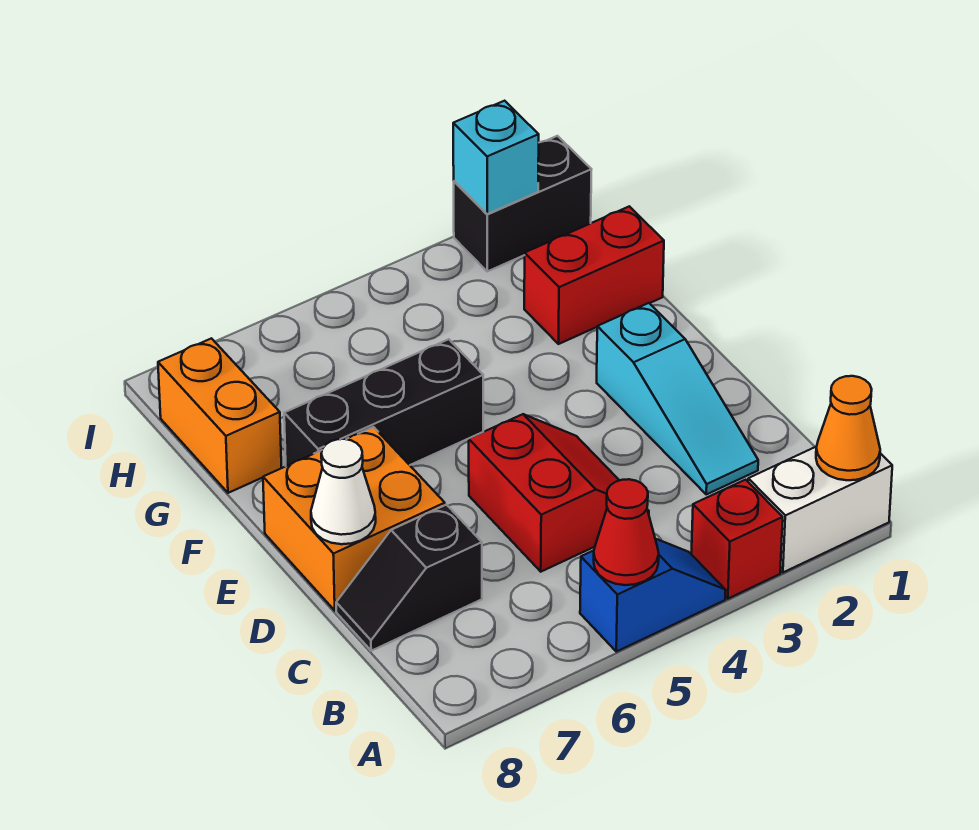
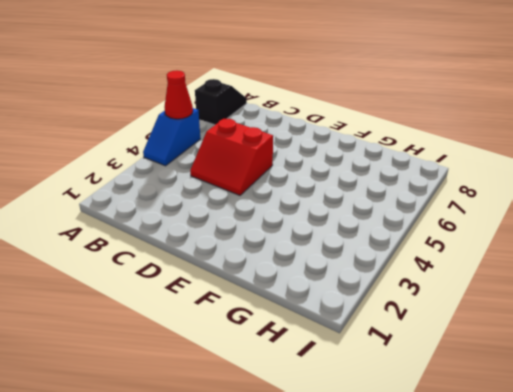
black slope A7:A8 level 1 top 7 -> black slope C7:C8 level 1 top 7
none -> white brick A1:A2 level 1
none -> red brick A3 level 1
none -> cyan slope C2:E2 level 1 top E

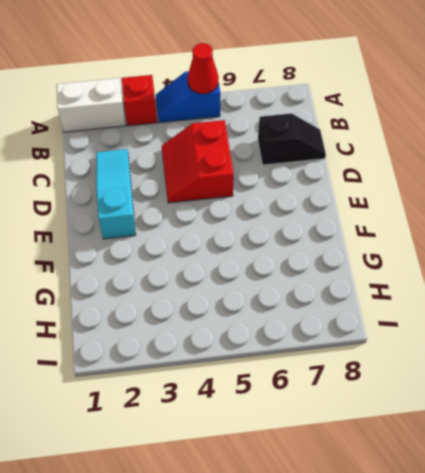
none -> orange brick D7:E8 level 1
none -> black brick F5:F7 level 1
none -> red brick G1:G2 level 1

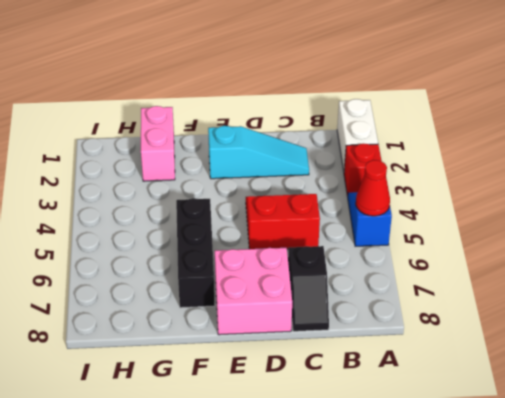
pink brick D7:E8 level 1 -> orange brick D7:E8 level 1
pink brick G1:G2 level 1 -> red brick G1:G2 level 1
none -> orange brick G8:H8 level 1
none -> black brick I1:I2 level 1
none -> orange cone A1 level 2

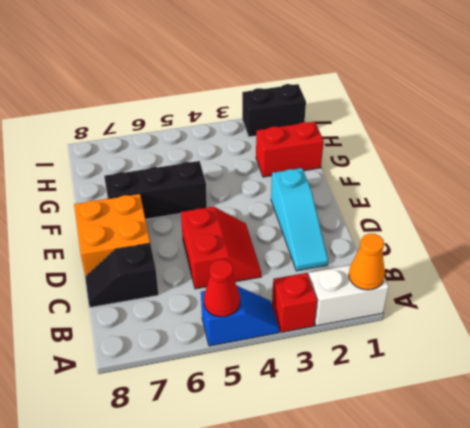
none -> orange brick G8:H8 level 1
none -> white cone D8 level 2
none -> cyan brick I2 level 2

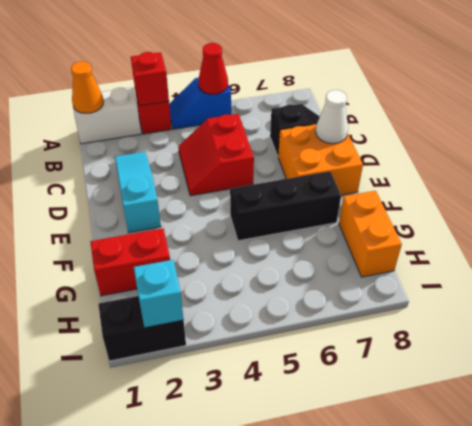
red brick A3 level 2 -> none

